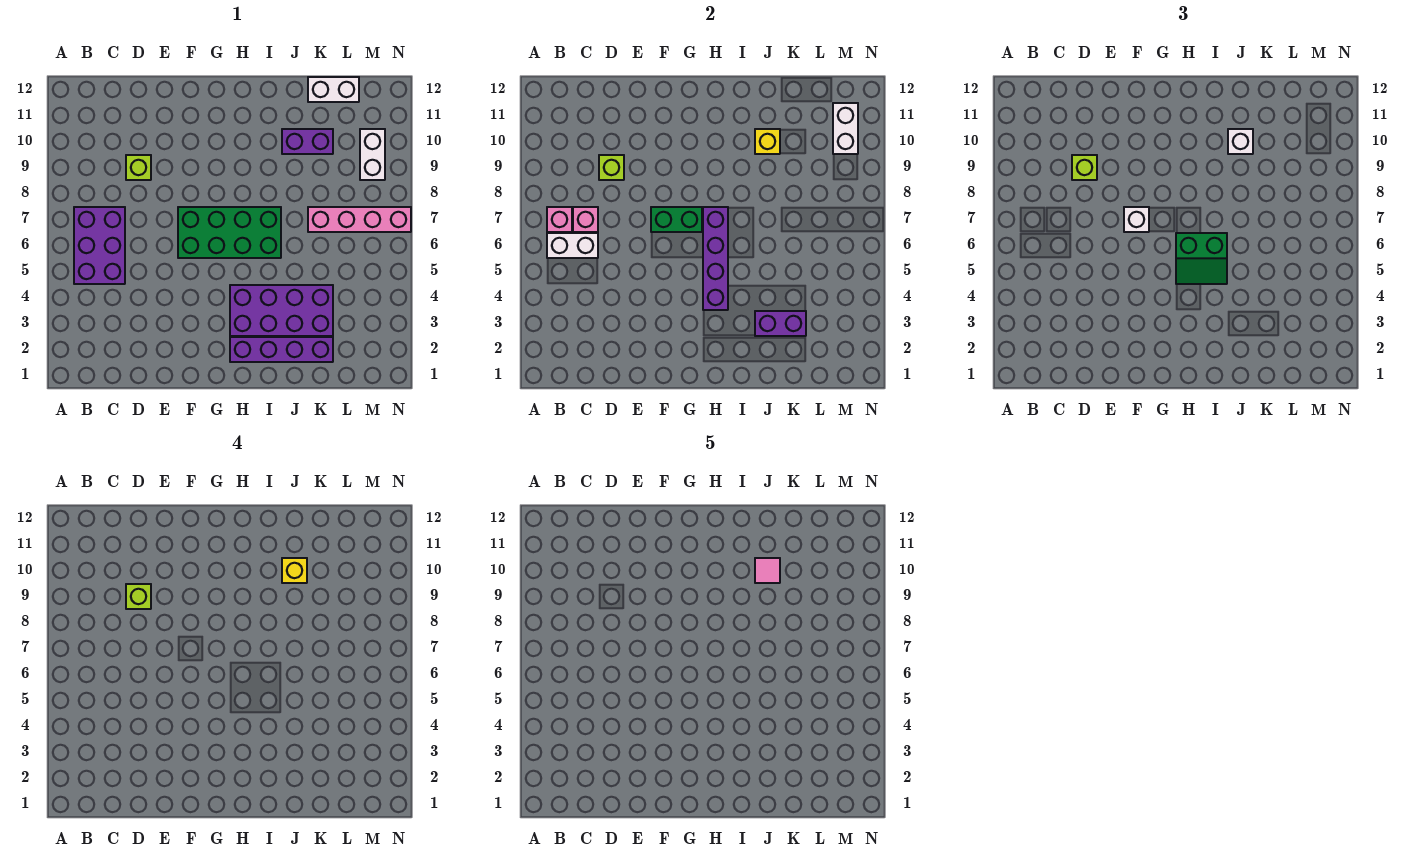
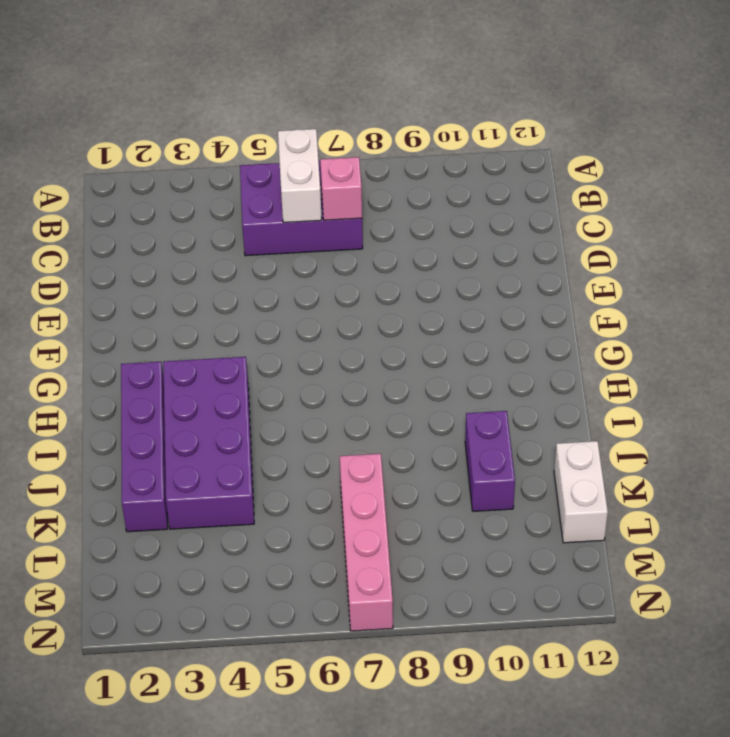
none -> lime brick D9 level 1
none -> green brick F6:I7 level 1
none -> white brick M9:M10 level 1

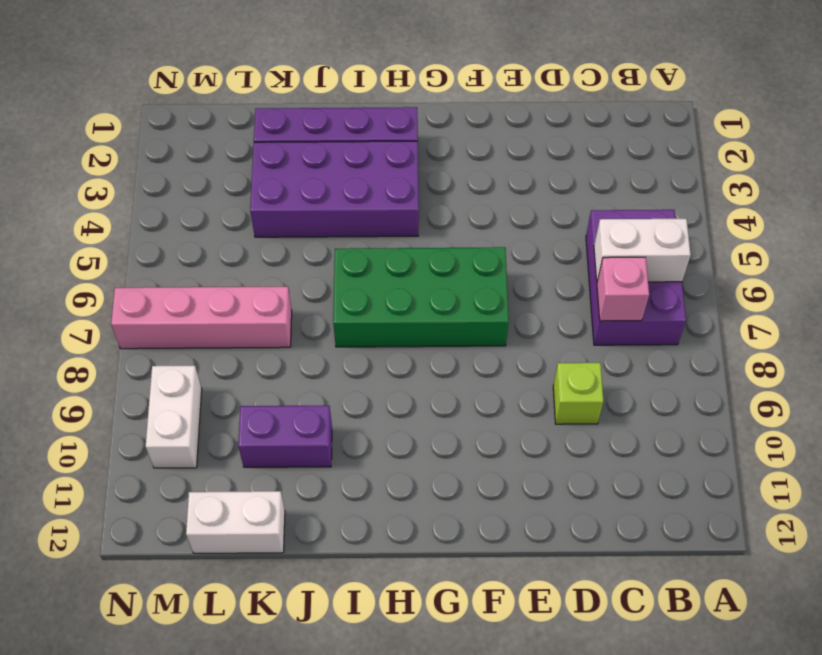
none -> pink brick B7 level 2
none -> lime brick D9 level 2
none -> green brick F7:G7 level 2

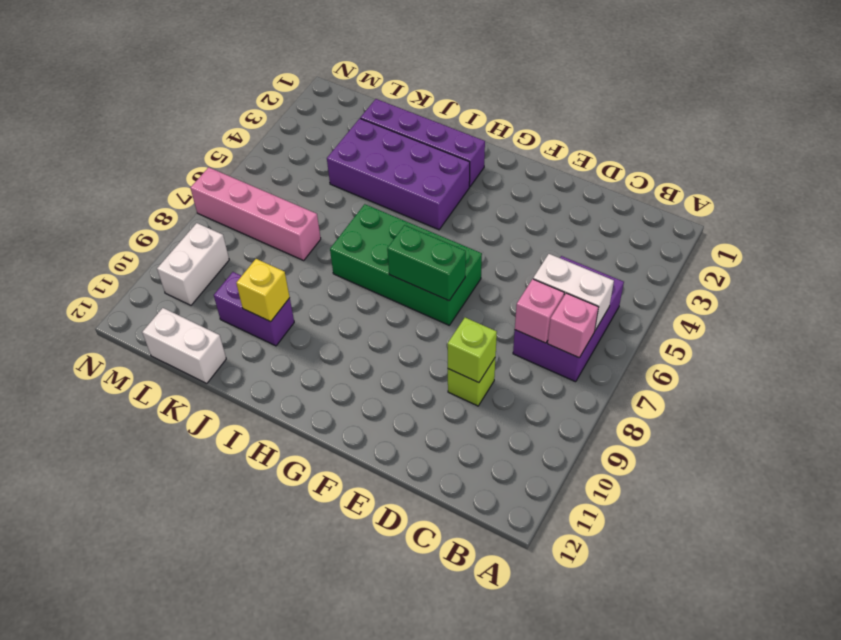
none -> purple brick H4:H7 level 2
none -> purple brick J3:K3 level 2
none -> white brick M10:M11 level 2

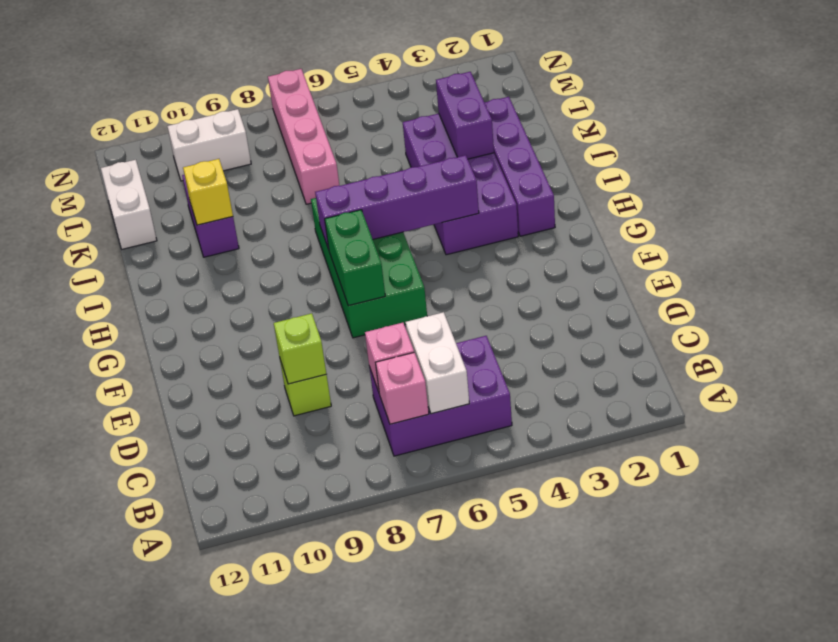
none -> white brick M10:M11 level 2
none -> lime brick D9 level 3
none -> white brick F7 level 3

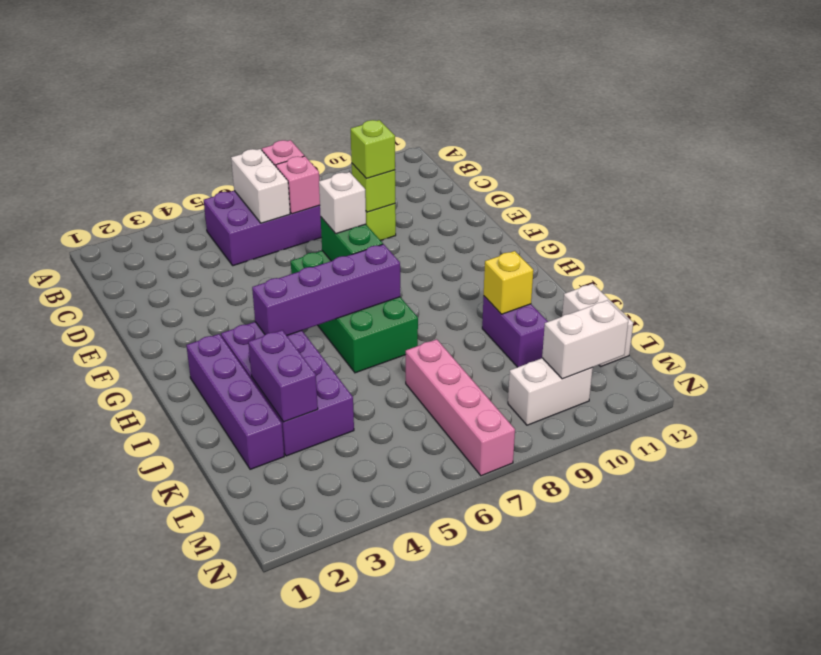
none -> green slope H5:I6 level 3 top 6
none -> white brick J10 level 3
none -> lime brick D9 level 4

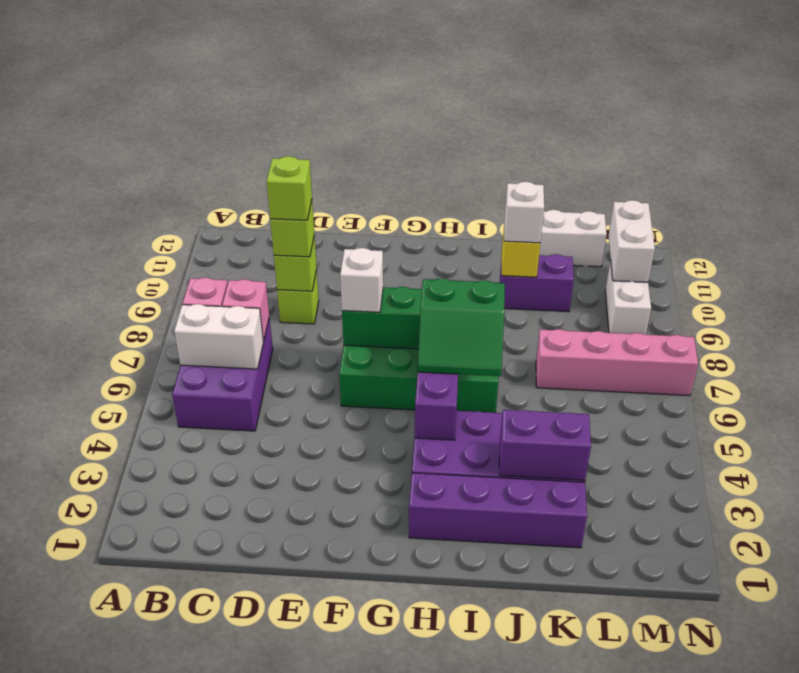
none -> yellow brick J10 level 4
none -> pink tile J10 level 5

